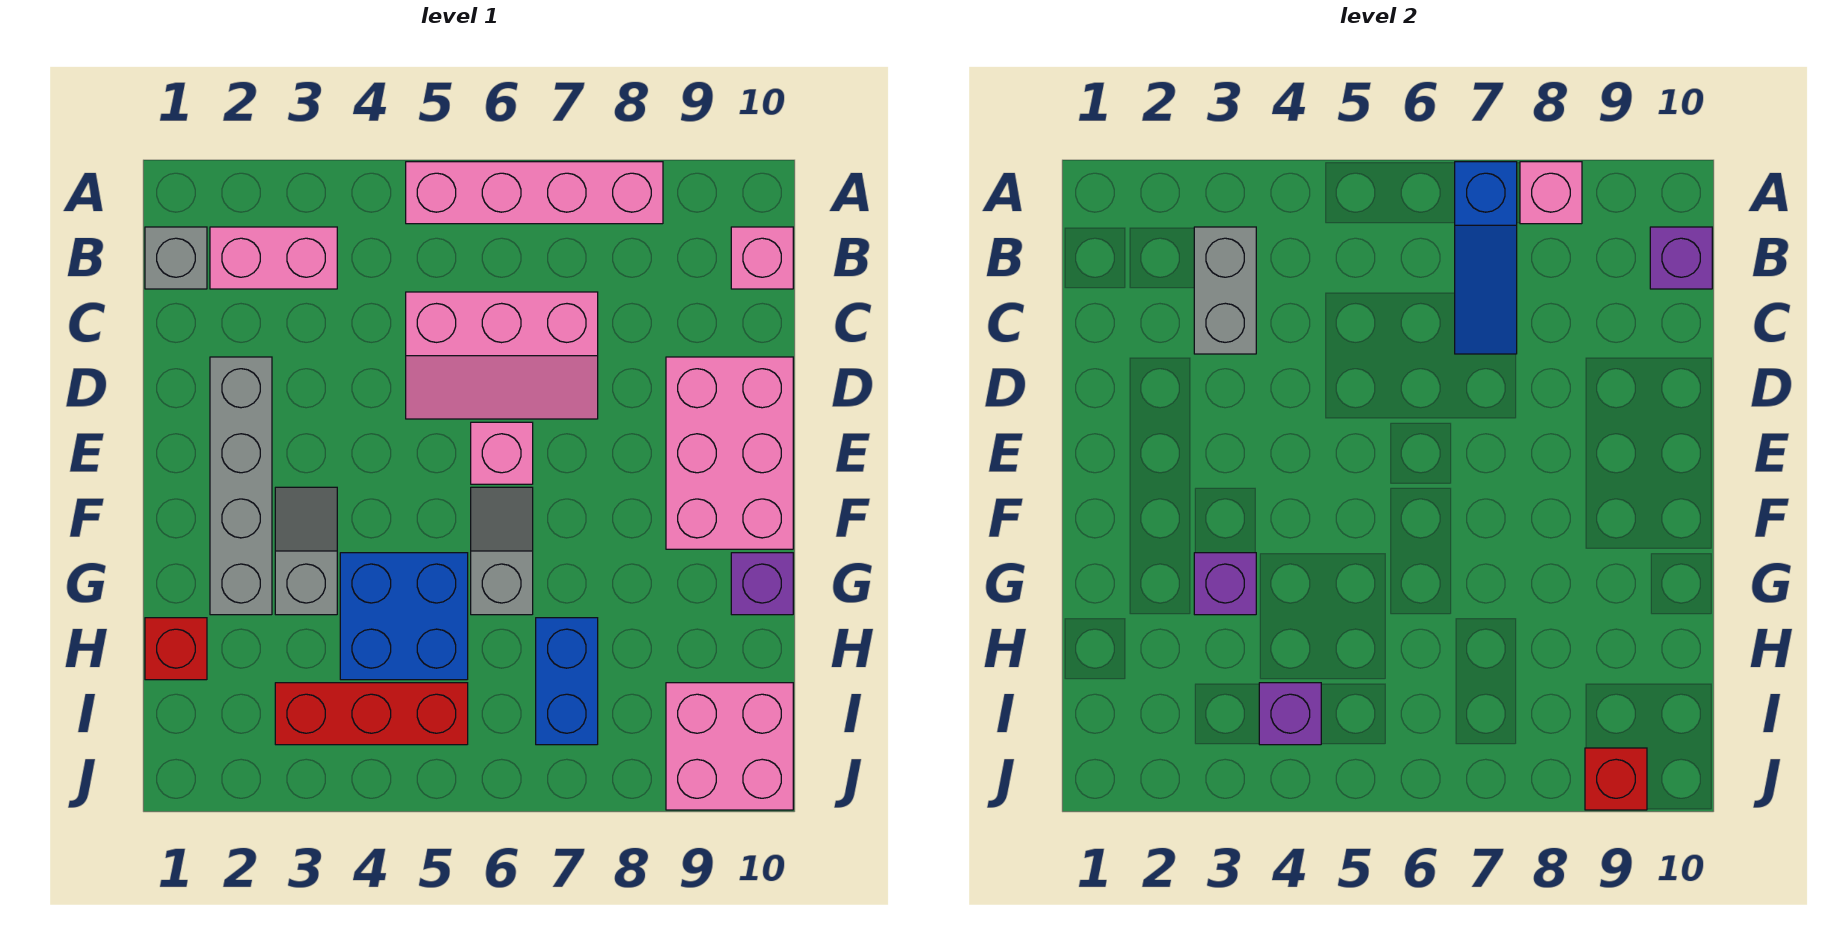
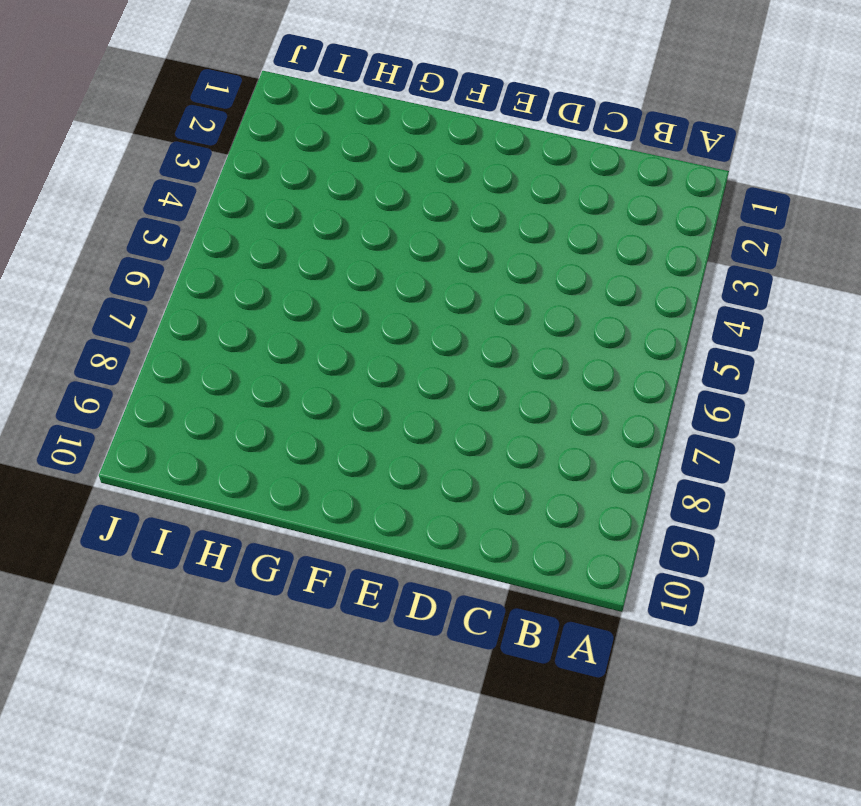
none -> pink brick A5:A8 level 1
none -> grey brick B1 level 1
none -> pink brick B2:B3 level 1

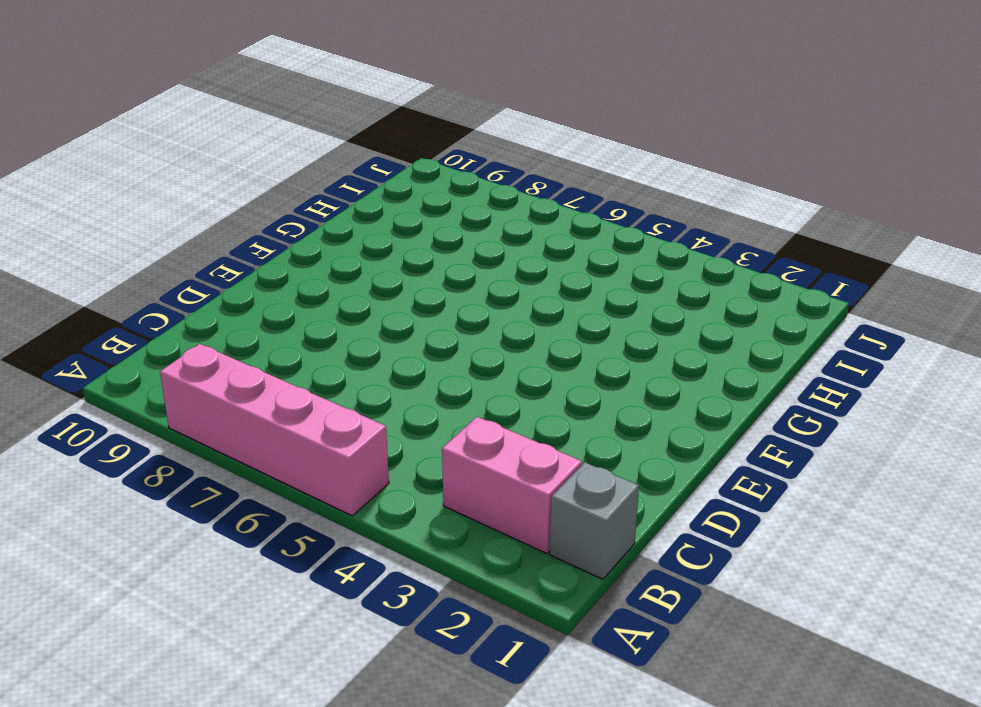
none -> pink brick B10 level 1
none -> pink slope C5:D7 level 1 top C
none -> grey brick D2:G2 level 1

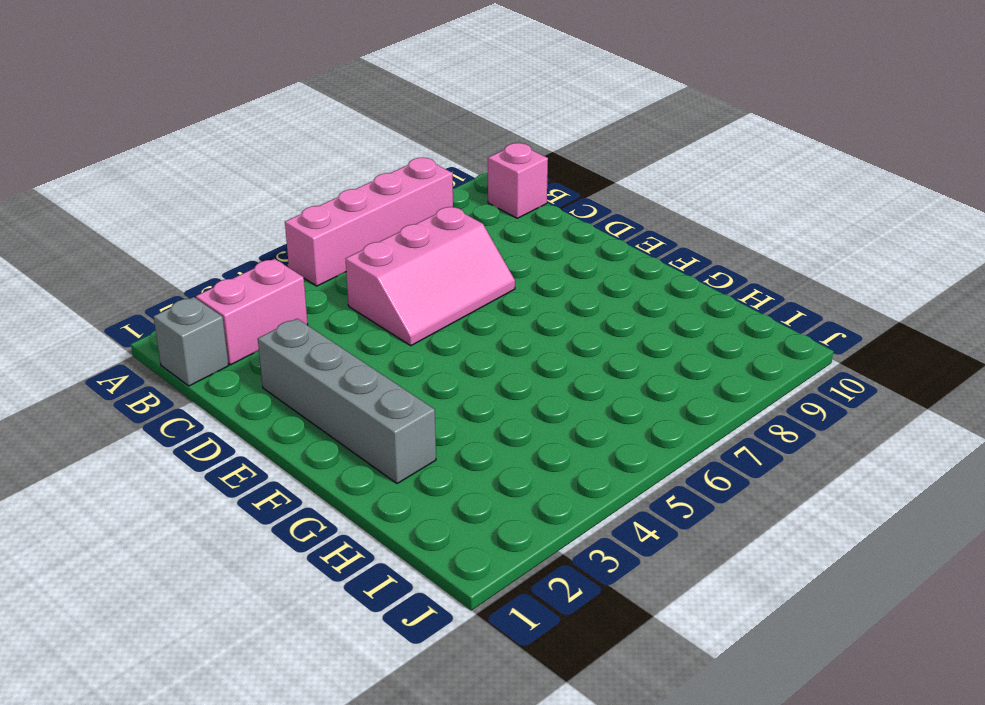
none -> pink brick D9:F10 level 1
none -> pink brick E6 level 1
none -> grey slope F3:G3 level 1 top G

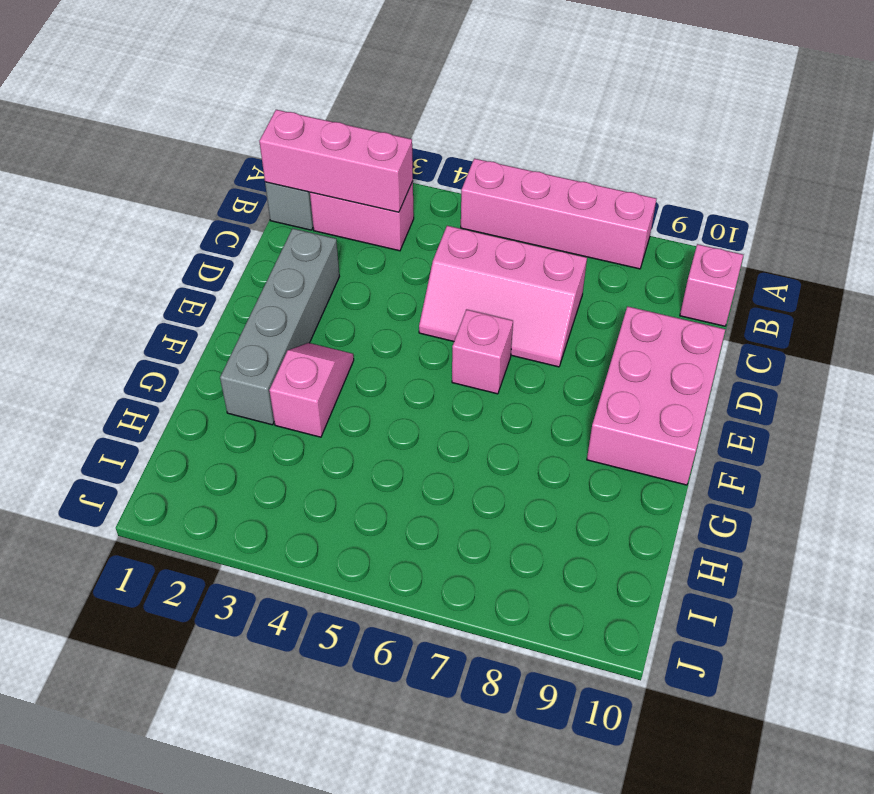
pink brick B1:B3 level 2 -> grey brick B3:C3 level 2
pink slope F3:G3 level 1 top G -> grey slope F3:G3 level 1 top G
none -> grey slope F6:G6 level 1 top G
none -> blue brick G4:H5 level 1
none -> purple brick G10 level 1

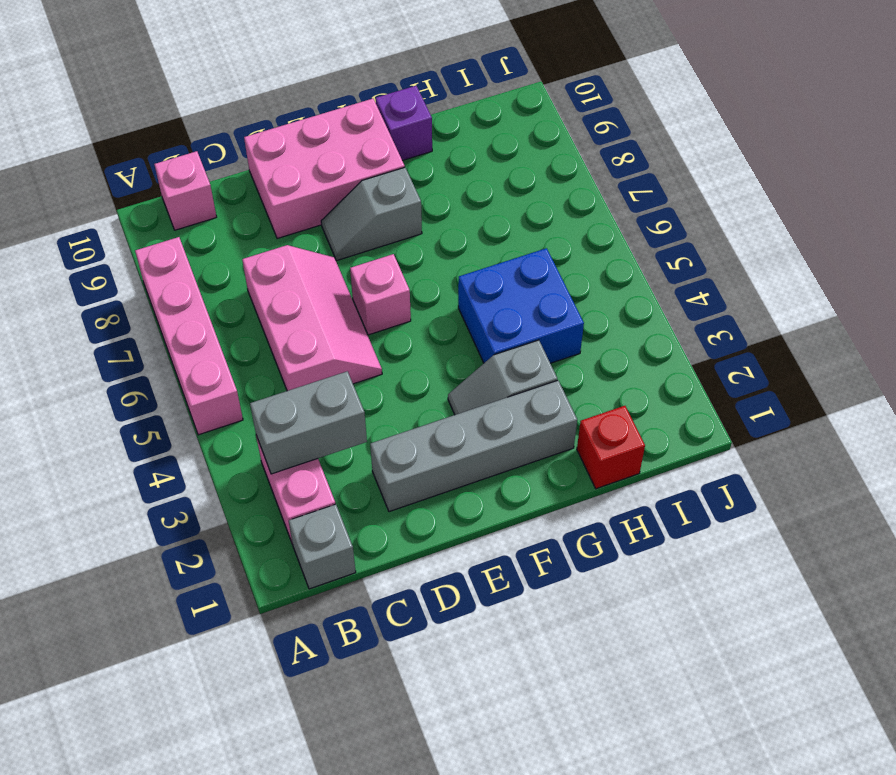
grey slope E8:F8 level 1 top F -> grey slope F6:G6 level 1 top G
none -> blue brick H7:I7 level 1
none -> red brick I3:I5 level 1
none -> pink brick I9:J10 level 1

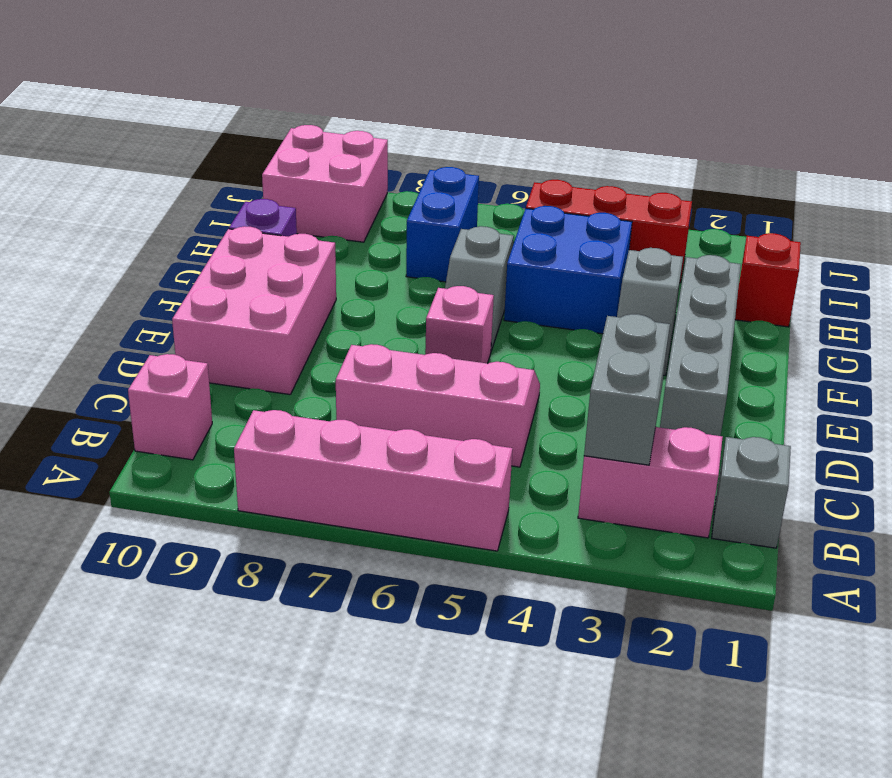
none -> blue slope A7:C7 level 2 top A
none -> pink brick A8 level 2
none -> purple brick B10 level 2

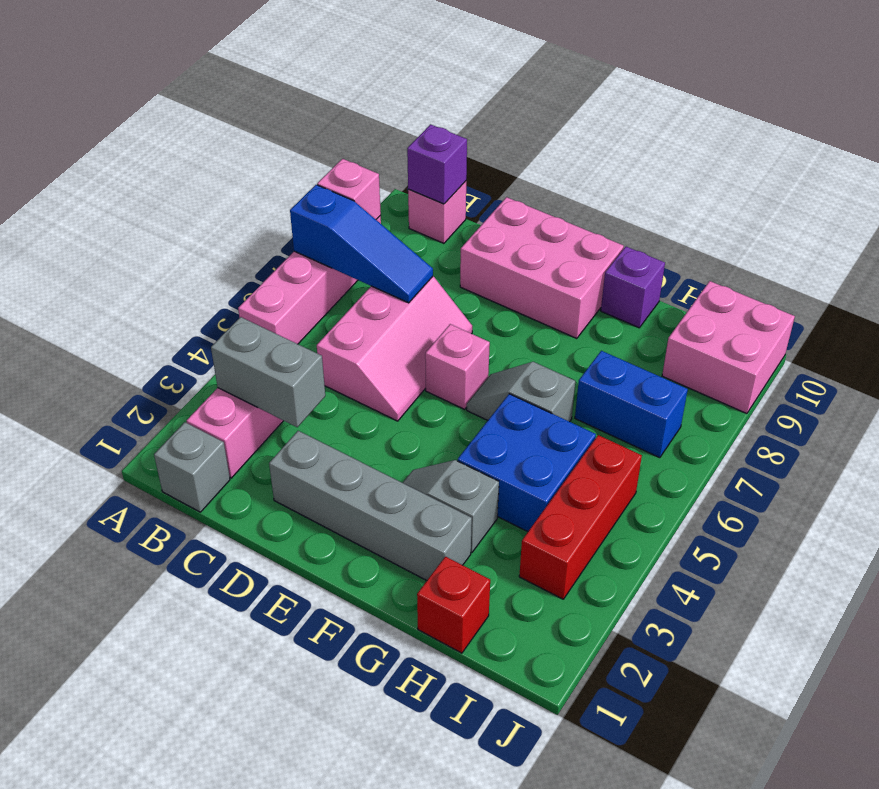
none -> purple brick G3 level 2
none -> purple brick I4 level 2
none -> red brick J9 level 2

